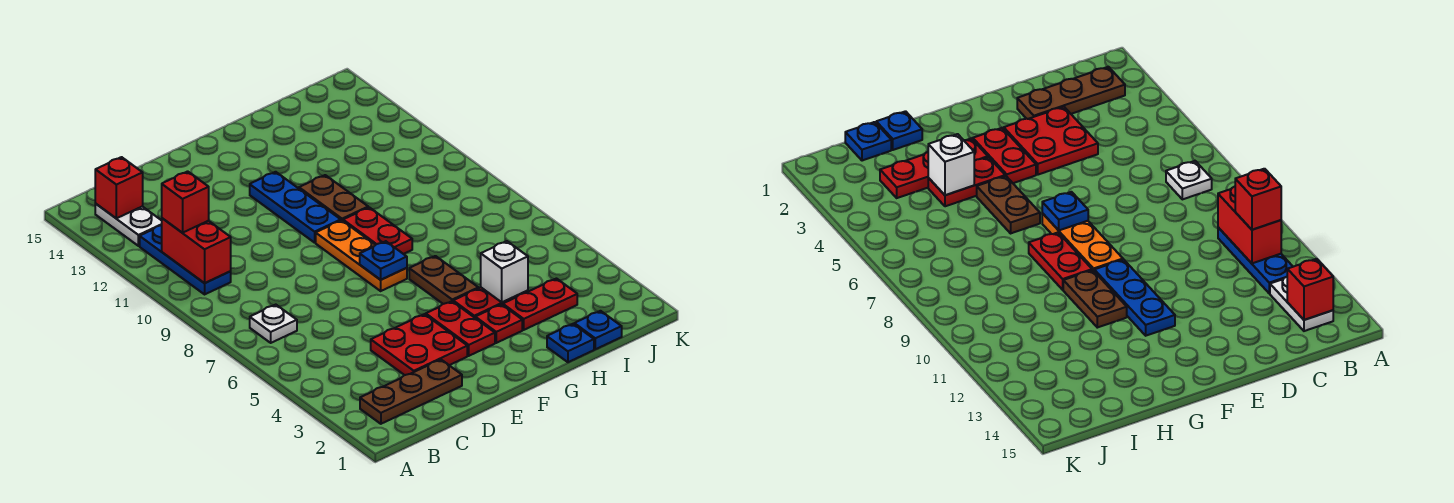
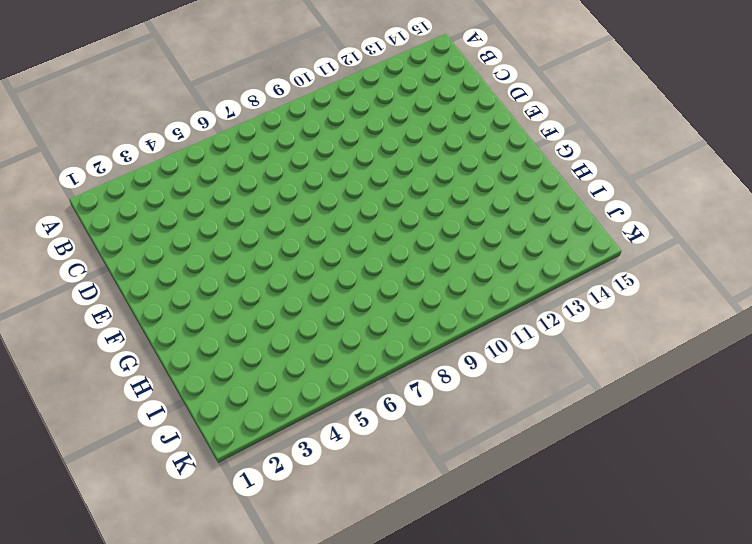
none -> brown plate B2:D2 level 1
none -> white plate B7 level 1
none -> blue plate B10:B12 level 1

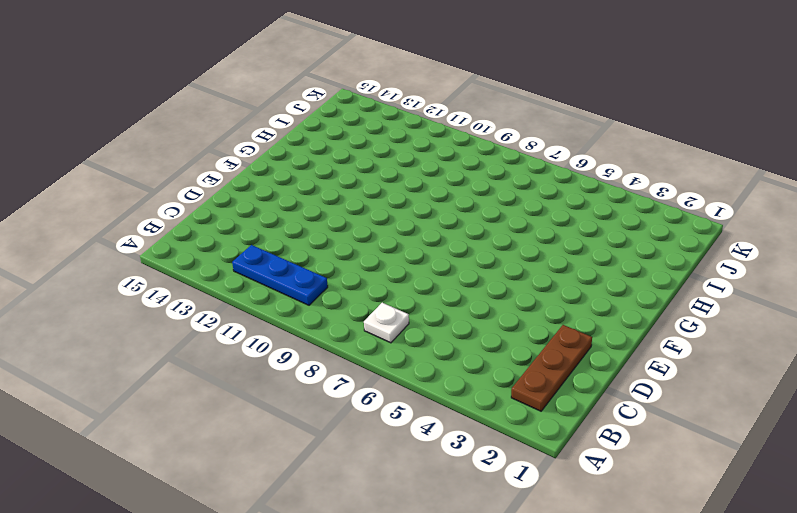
none -> white plate B13:B14 level 1
none -> red plate D3:E4 level 1
none -> red plate F3:F4 level 1

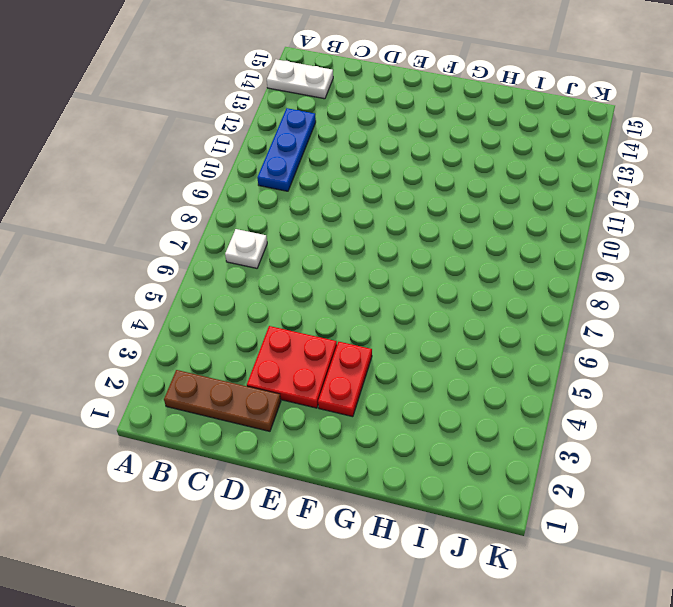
white plate A14:B14 level 1 -> white plate B13:B14 level 1
none -> orange plate F7:F9 level 1
none -> blue plate F10:F12 level 1
none -> red plate G3 level 1

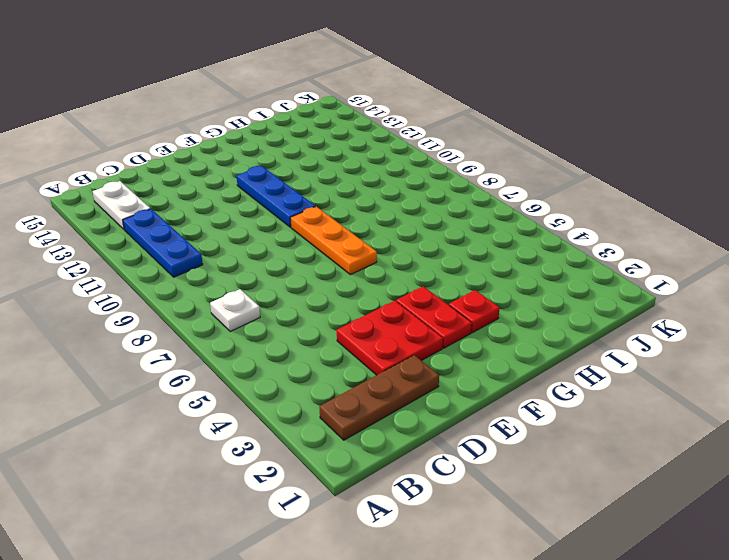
none -> red plate G4:H4 level 1
none -> brown plate G5:G6 level 1
none -> red plate G8:G9 level 1

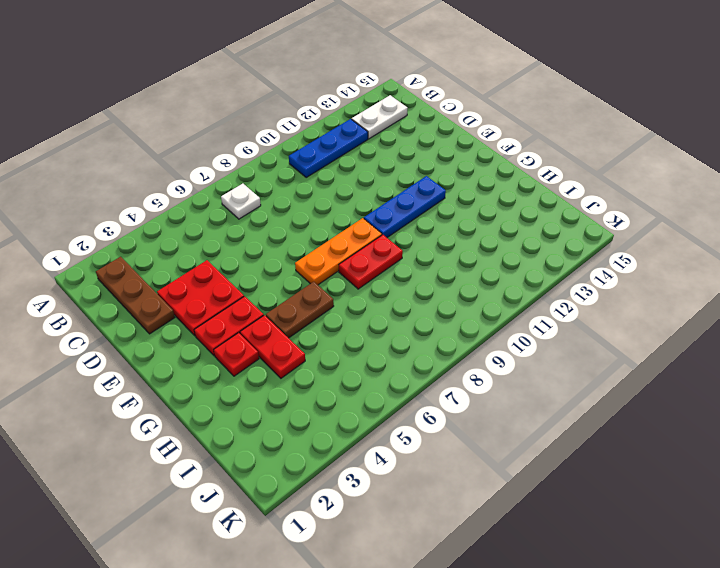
none -> brown plate G10:G11 level 1
none -> blue plate H1 level 1
none -> red plate H3:I3 level 1

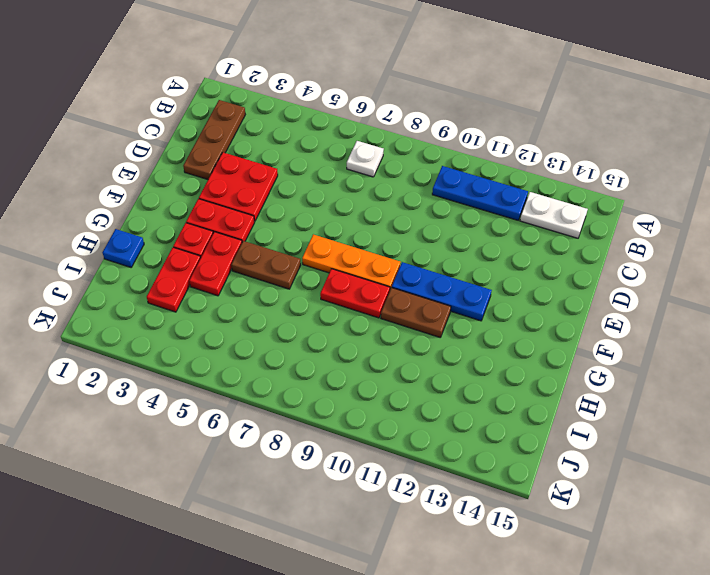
none -> blue plate I1 level 1
none -> red brick B10:B11 level 2
none -> red brick B14 level 2

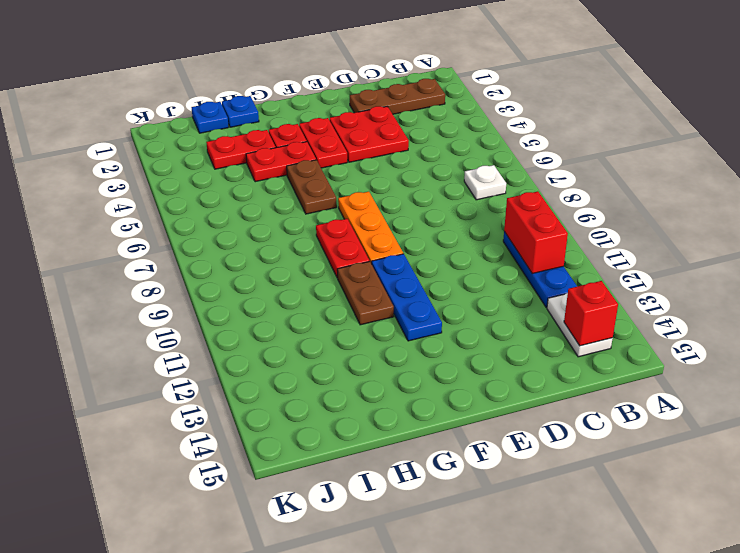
none -> blue plate F7 level 2
none -> white brick H4 level 2
none -> red brick B11 level 3

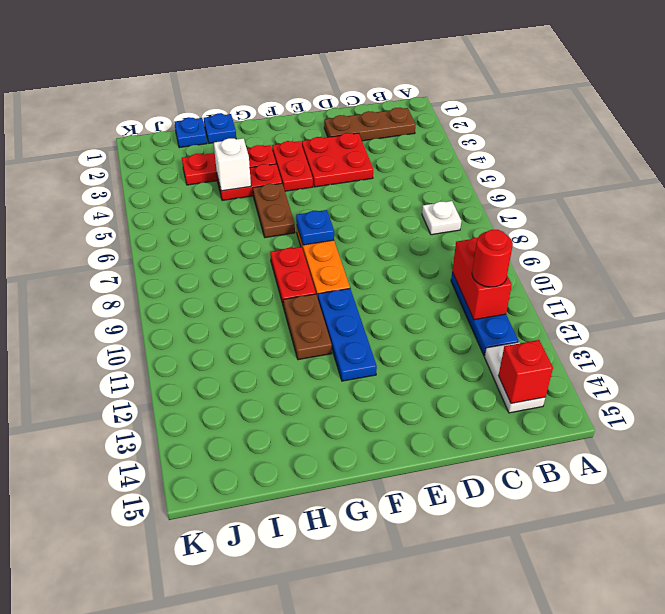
red round brick B11 level 3 -> red brick B11 level 3

